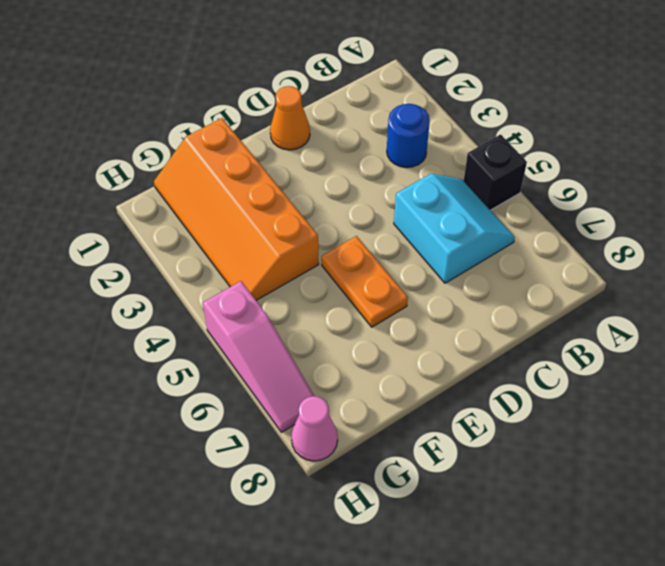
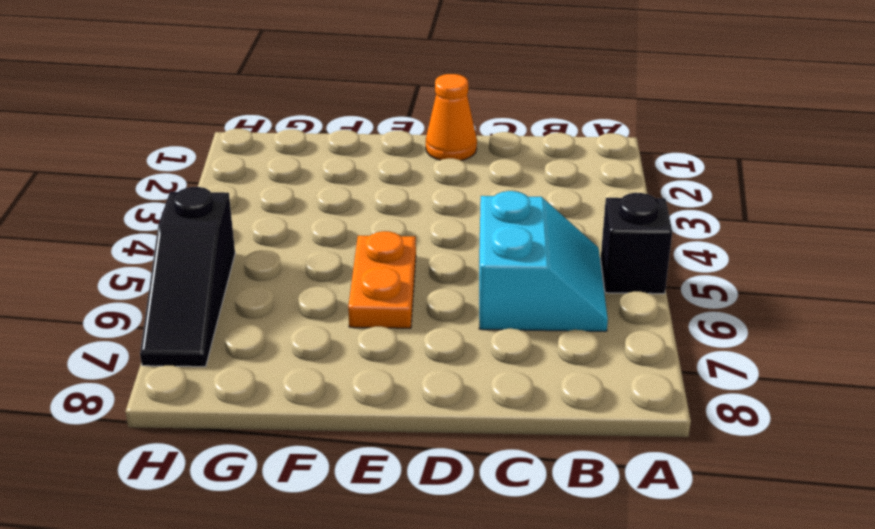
black slope H5:H7 level 1 top 5 -> pink slope H5:H7 level 1 top 5
none -> blue round brick B3 level 1
none -> orange slope F1:G4 level 1 top F

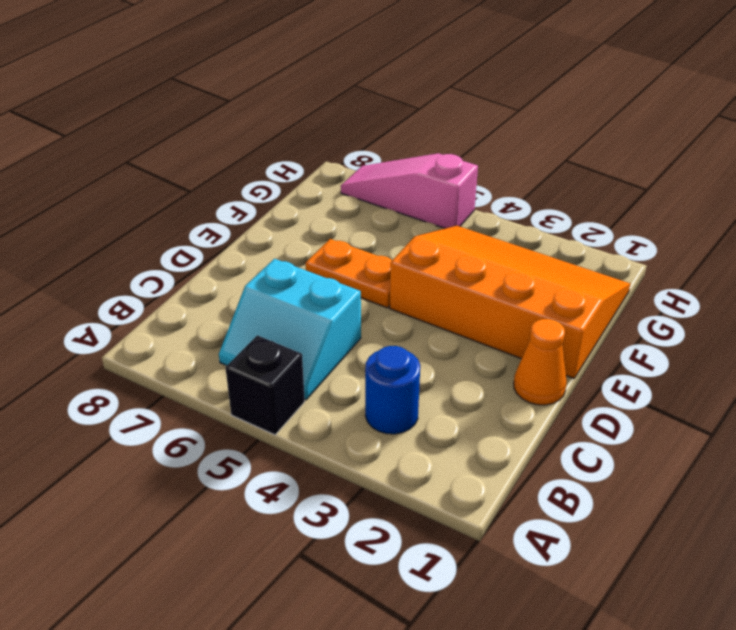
orange slope E1:G4 level 1 top E -> orange slope F1:G4 level 1 top F
none -> pink cone H8 level 1

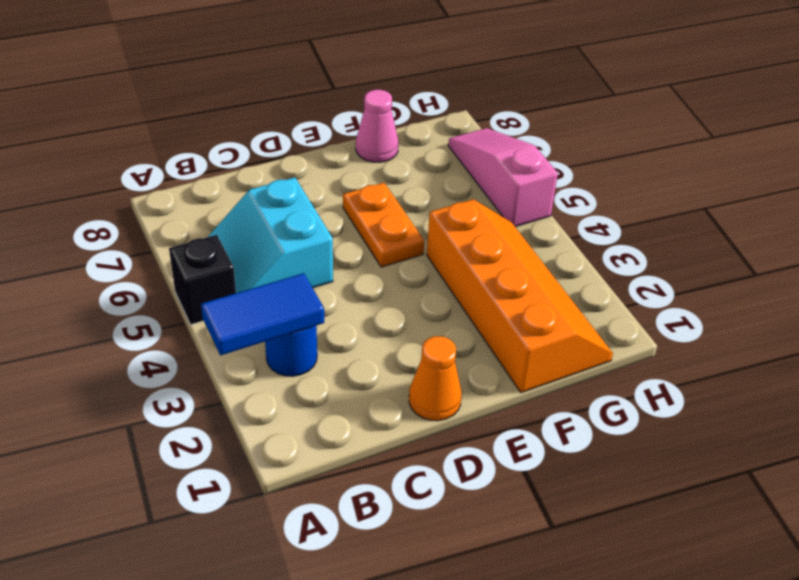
blue tile A3:B3 level 2 -> none
pink cone F8 level 1 -> pink cone H8 level 1

